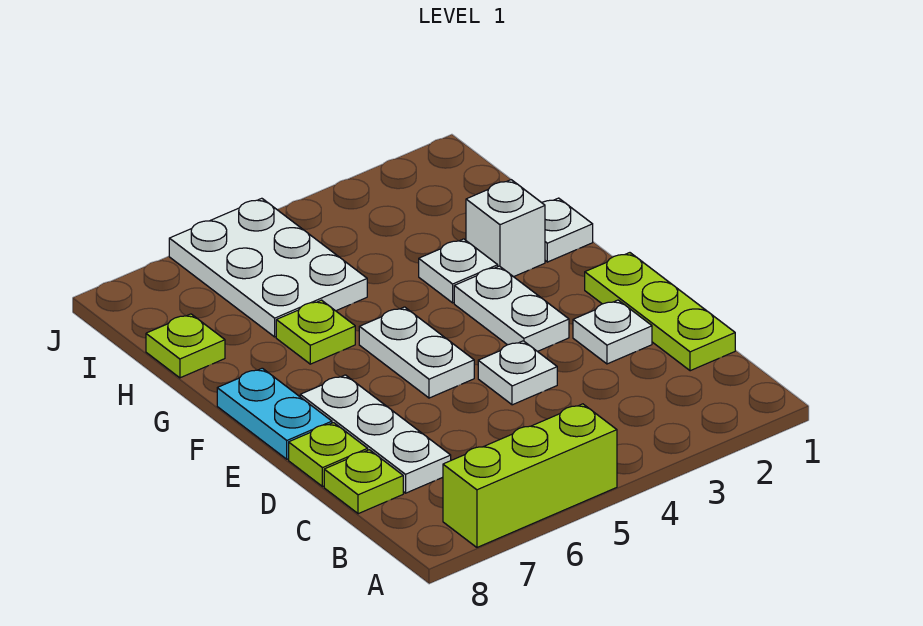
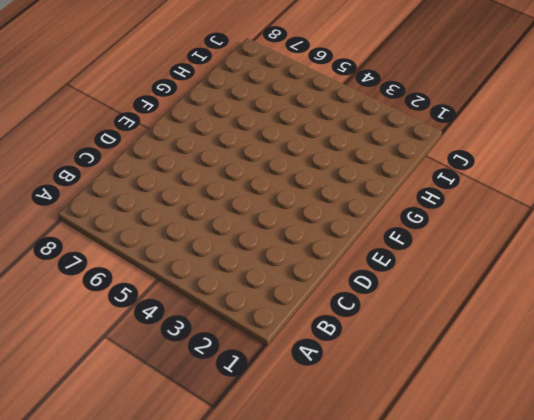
none -> lime brick A5:A7 level 1
none -> lime plate C1:E1 level 1
none -> white plate C7:E7 level 1

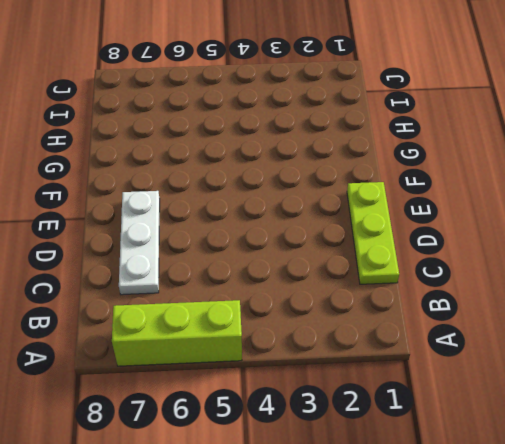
none -> lime plate C8 level 1
none -> white plate D2 level 1
none -> white plate D4 level 1

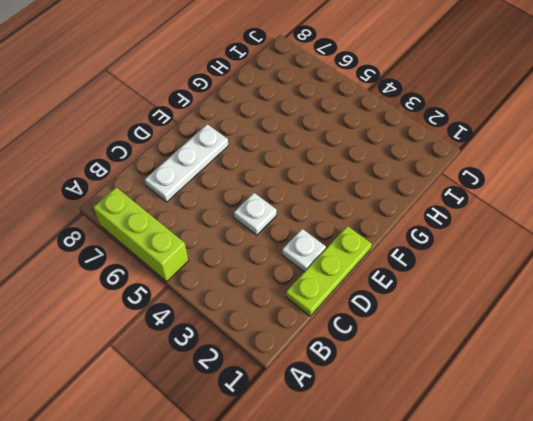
none -> lime plate C8 level 1
none -> lime plate D8 level 1
none -> white plate E3:F3 level 1

